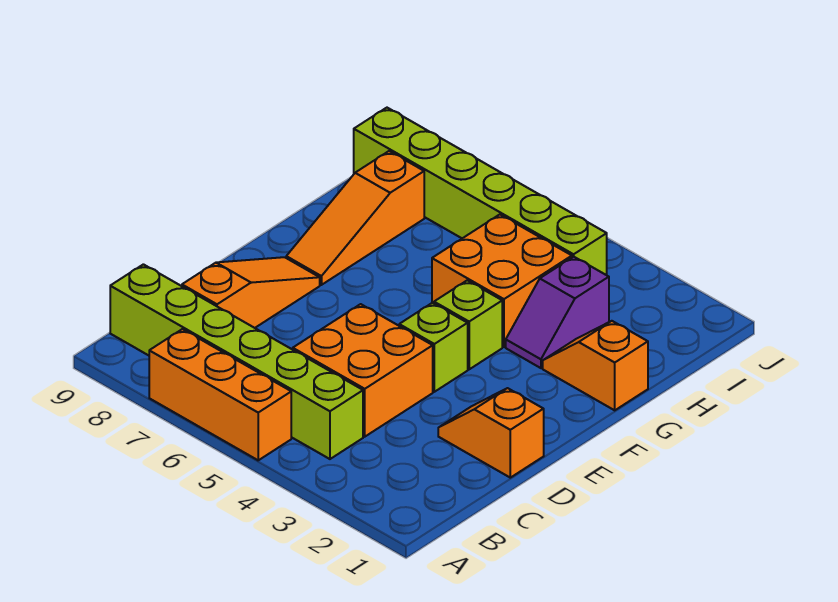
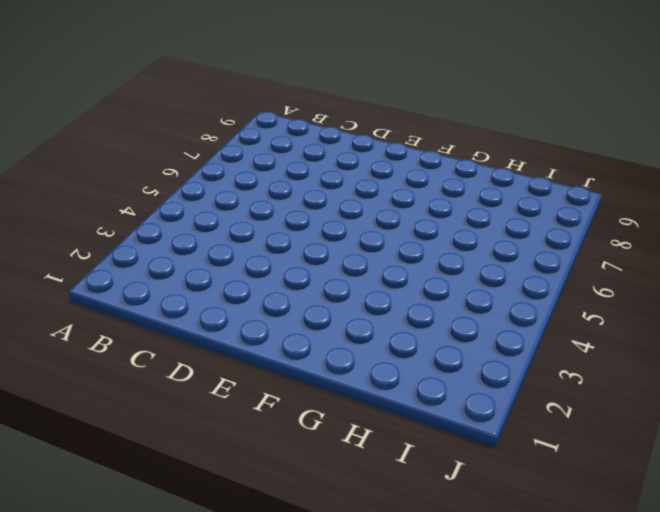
none -> orange brick A5:A7 level 1
none -> lime brick B4:B9 level 1
none -> orange brick C4:D5 level 1

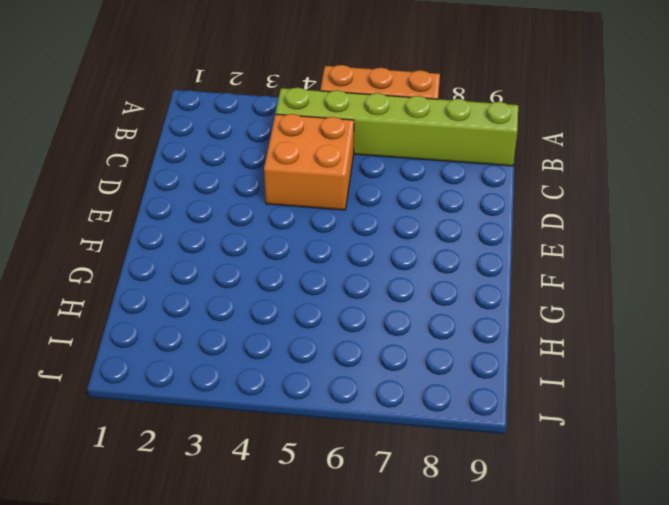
none -> orange slope C8:E8 level 1 top C
none -> orange slope D1:D2 level 1 top 1
none -> lime brick E4 level 1

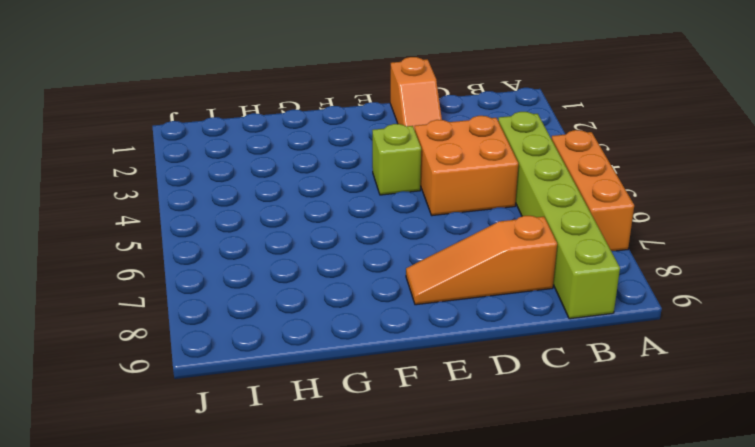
none -> lime brick F4 level 1
none -> orange slope F8:H8 level 1 top H
none -> orange slope G1:G2 level 1 top 1

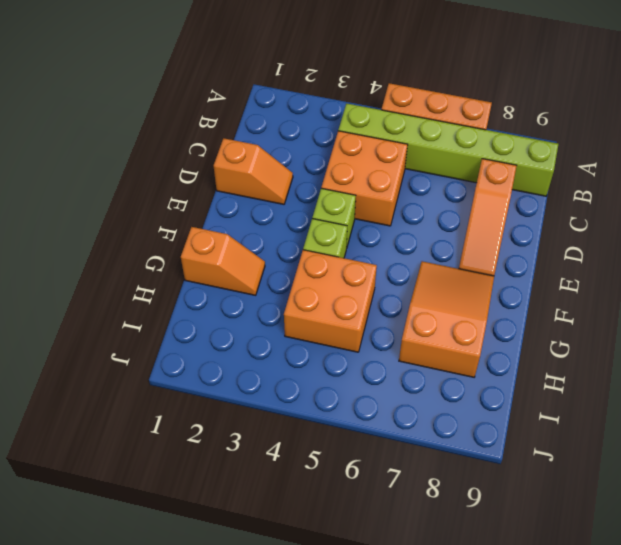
orange slope F7:H8 level 1 top H -> orange slope F8:H8 level 1 top H
none -> purple slope G3:H3 level 1 top H
none -> lime brick I4:I9 level 1

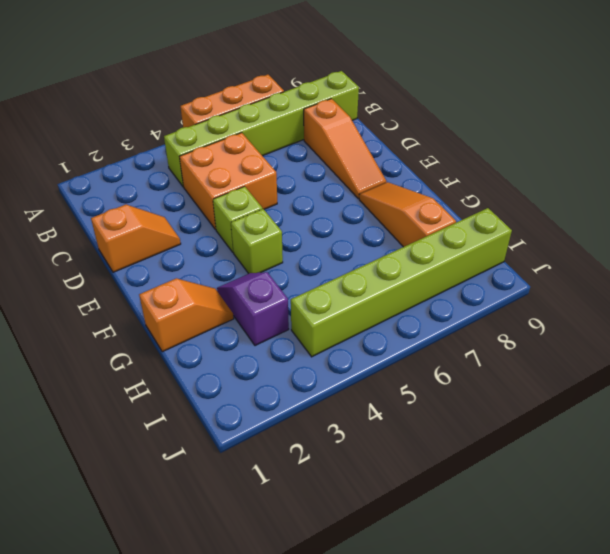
none -> orange brick G4:H5 level 1

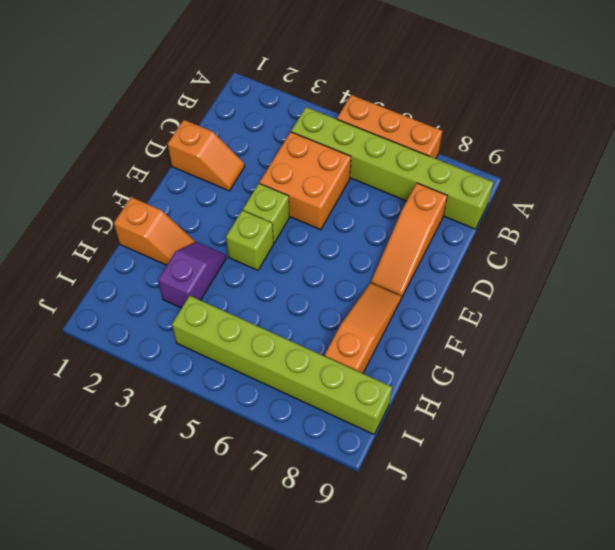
none -> orange brick G4:H5 level 1

